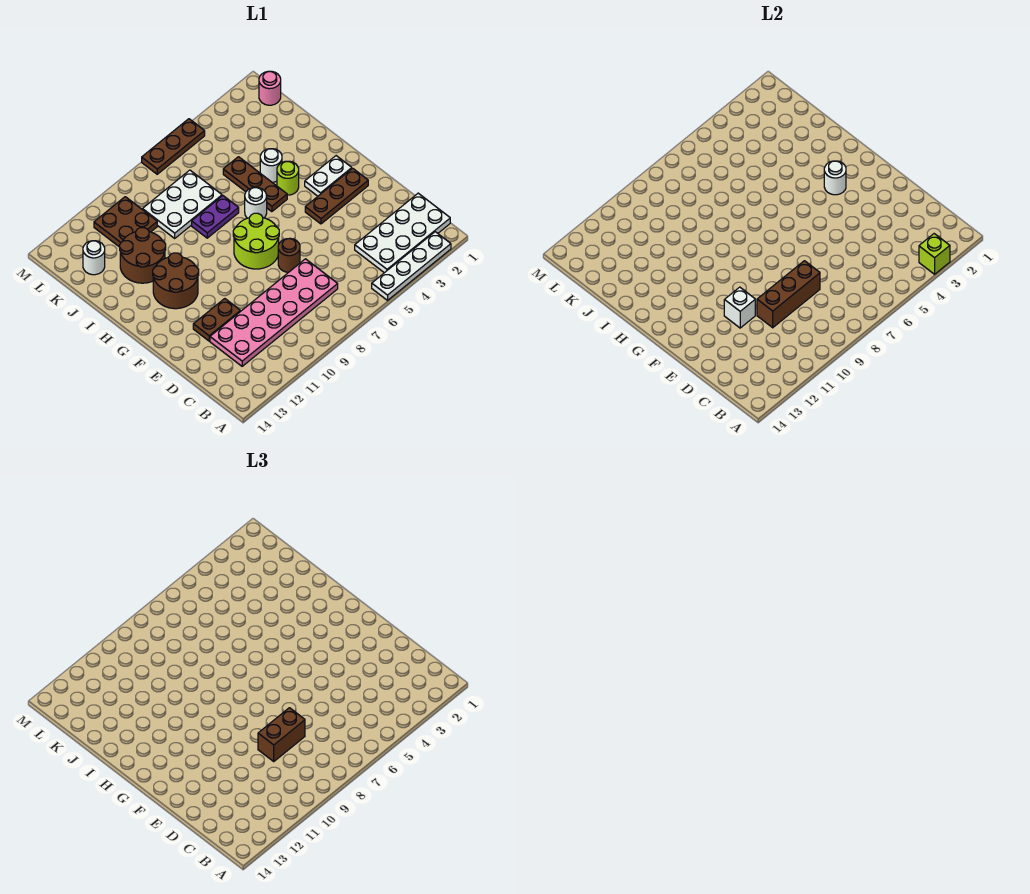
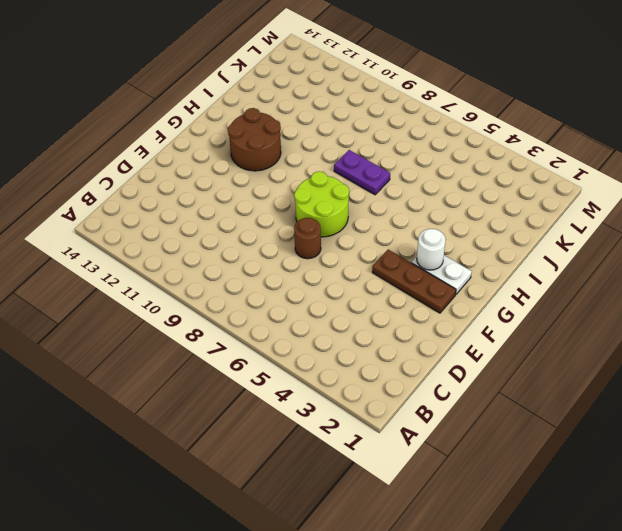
none -> white plate A2:A5 level 1
none -> white plate B1:C4 level 1
none -> pink plate C7:D12 level 1

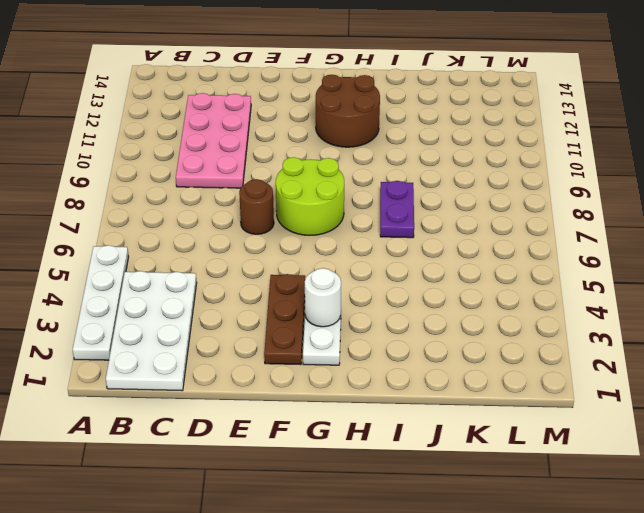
pink plate C9:D12 level 1 -> pink plate C7:D12 level 1
none -> brown plate E11:E12 level 1
none -> lime round brick H4 level 1
none -> brown plate H5:J5 level 1

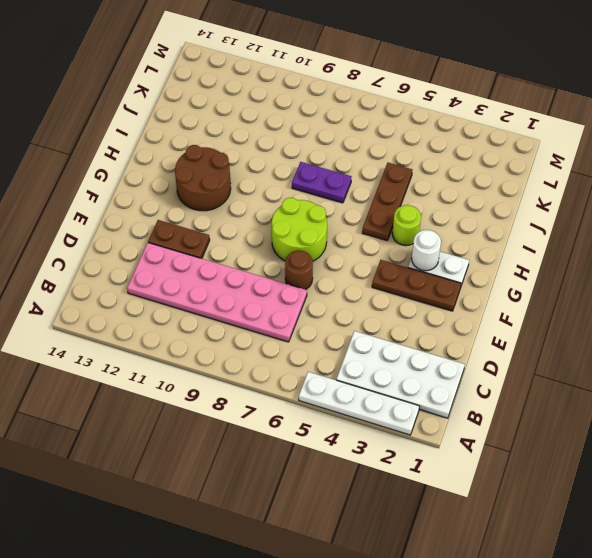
none -> white round brick H6 level 1
none -> white round brick I4 level 1
none -> brown round brick I11:J12 level 1

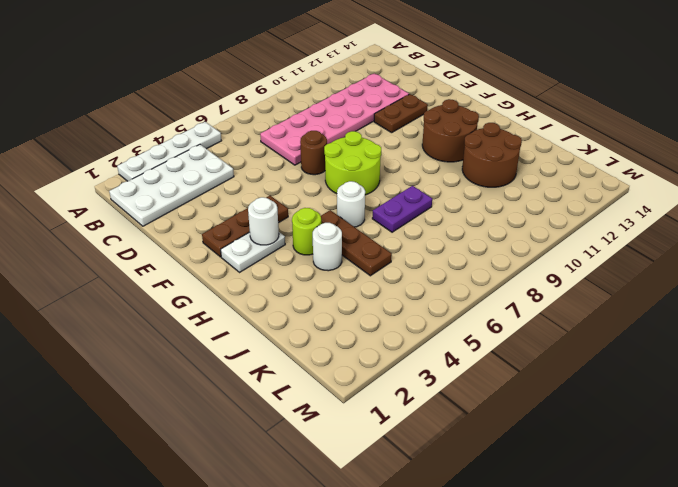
none -> white plate J7:K9 level 1
none -> brown plate K10:L11 level 1
none -> white round brick K13 level 1

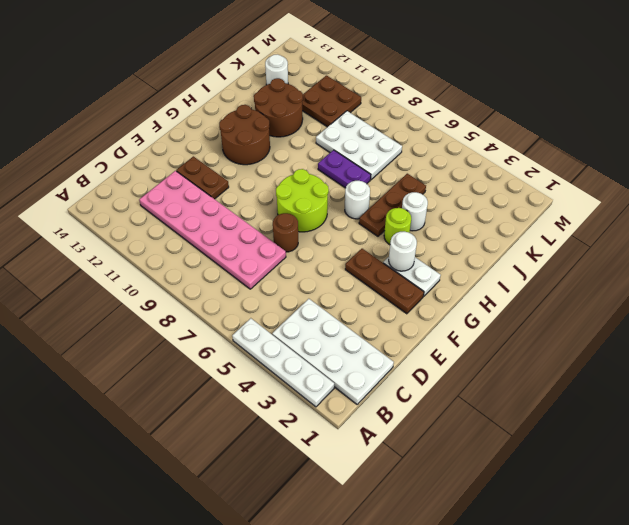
none -> pink round brick L1 level 1
none -> brown plate M5:M7 level 1
none -> lime brick A3 level 2

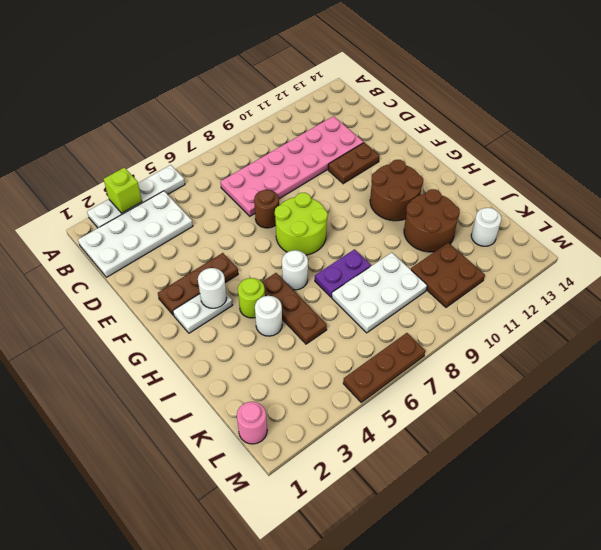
none -> brown brick D8:D10 level 2
none -> white brick E11 level 2
none -> brown brick D8:D9 level 3

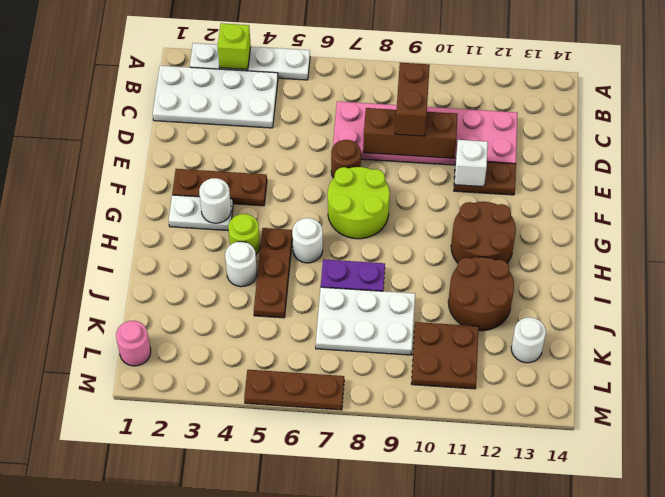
brown brick C9:D9 level 3 -> brown brick D8:D9 level 3

